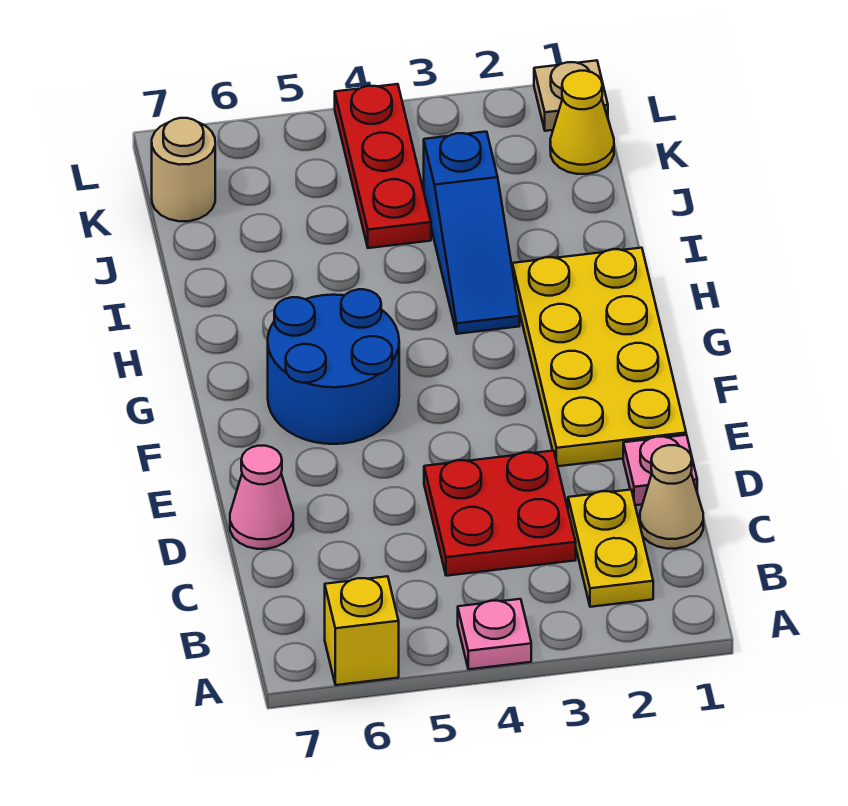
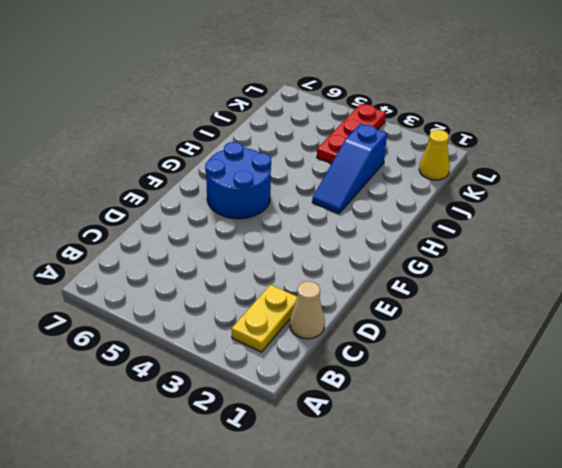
none -> pink plate A4 level 1
none -> yellow brick A6 level 1
none -> red plate C3:D4 level 1

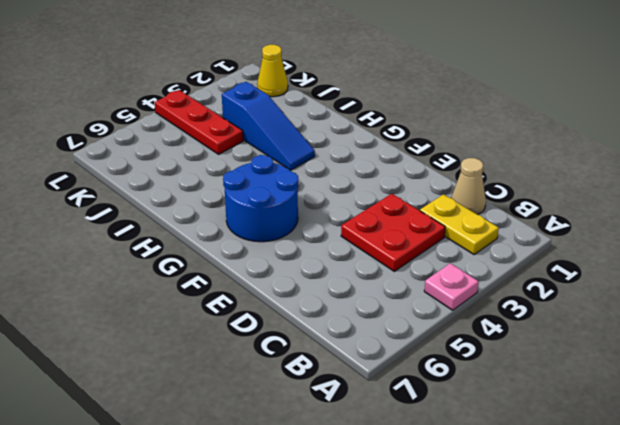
none -> yellow brick A6 level 1
none -> pink plate D1 level 1
none -> pink cone D7 level 1

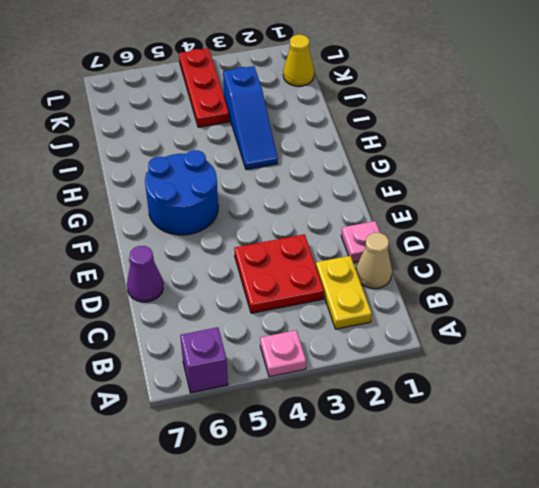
purple brick A6 level 1 -> yellow brick A6 level 1
purple cone D7 level 1 -> pink cone D7 level 1
none -> yellow plate E1:H2 level 1
none -> tan round brick K7 level 1
none -> tan plate L1 level 1

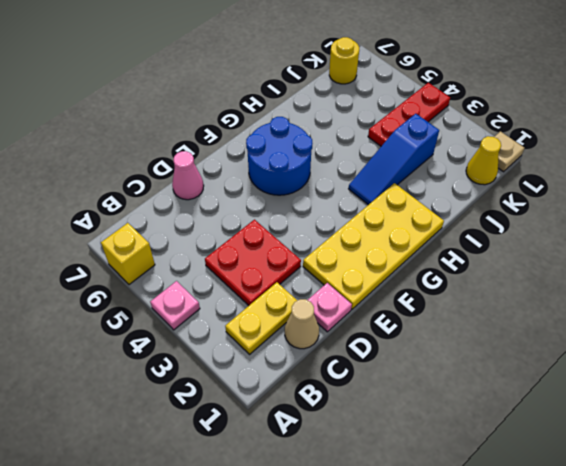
yellow round brick K7 level 1 -> tan round brick K7 level 1

